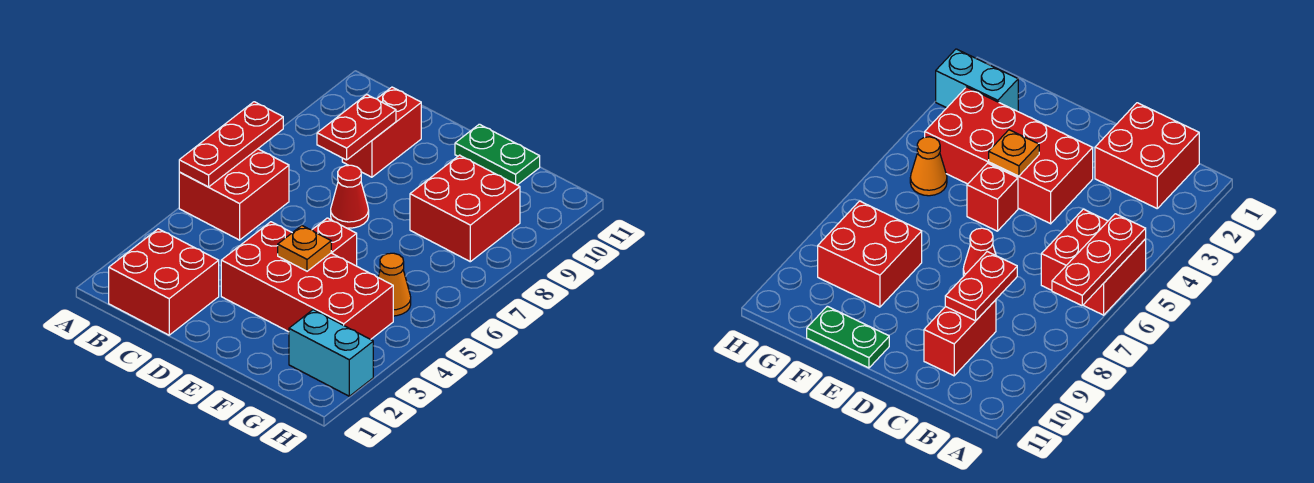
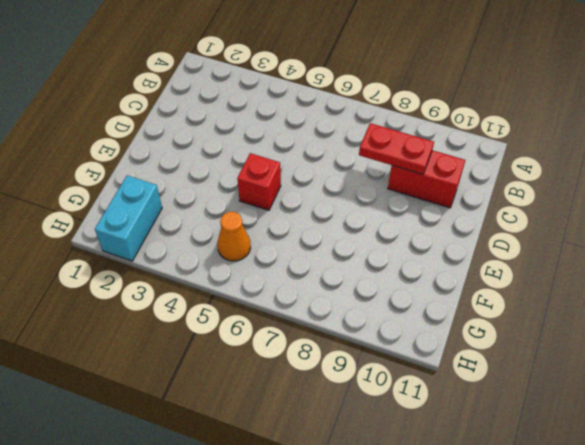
none -> red brick A5:B6 level 1
none -> red brick B1:C2 level 1
none -> red brick D3:G4 level 1

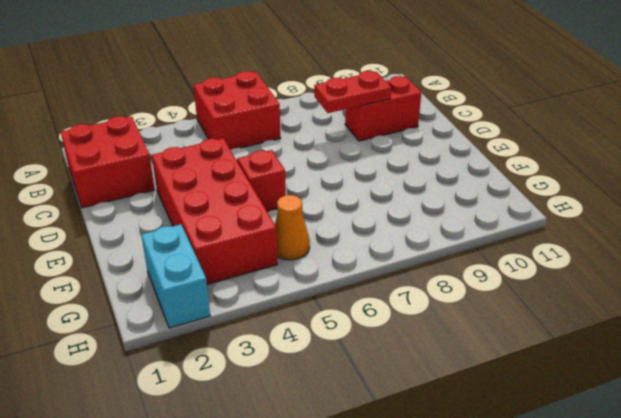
none -> red cone D7 level 1
none -> green plate E11:F11 level 1
none -> red brick F8:G9 level 1

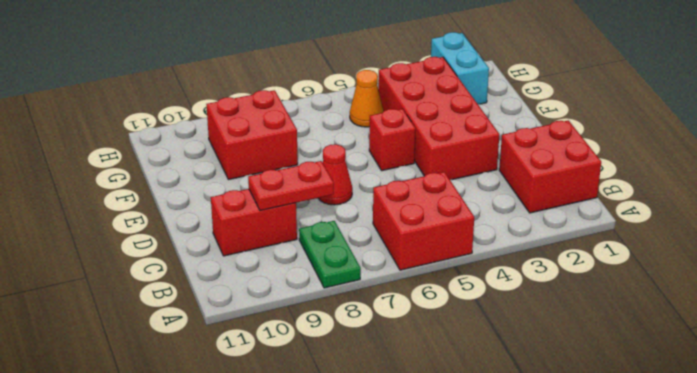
green plate A8:B8 level 1 -> green plate E11:F11 level 1
none -> red plate A5:A7 level 2
none -> orange plate E4 level 2

